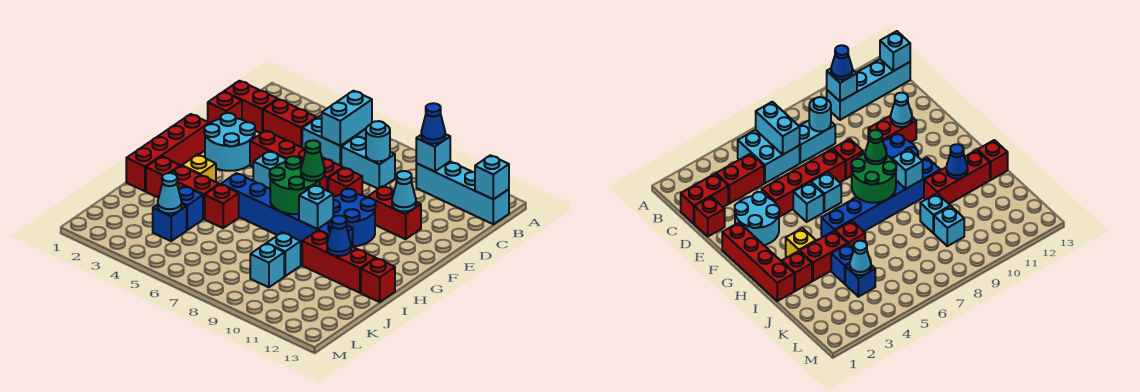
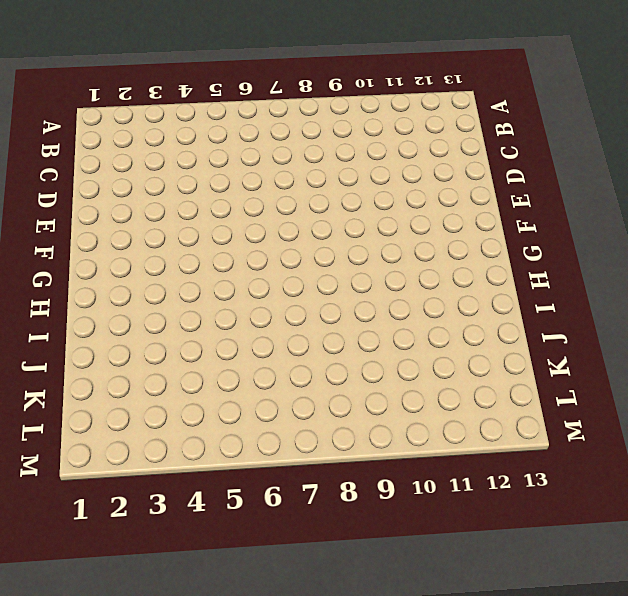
none -> cyan brick B5:C6 level 1
none -> cyan brick B10:B13 level 1
none -> red brick C1:C2 level 1
none -> red brick C3:C4 level 1

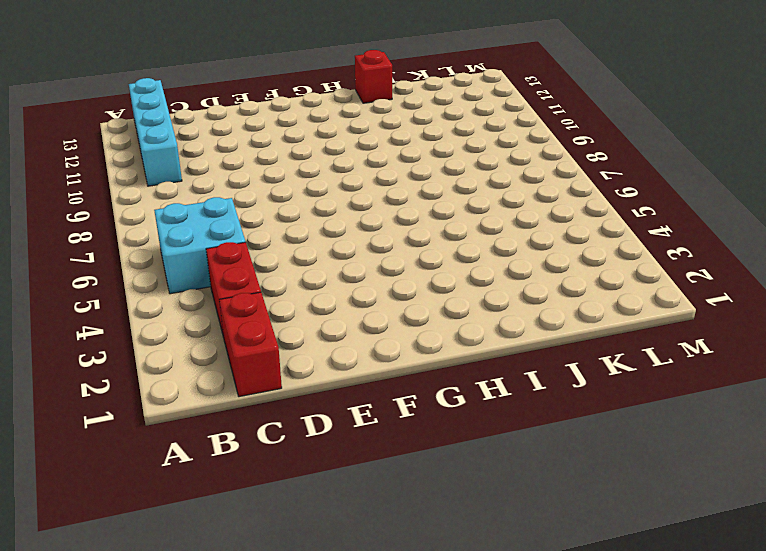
none -> cyan brick C7:C8 level 1
none -> red brick D1 level 1
none -> cyan round brick E2:F3 level 1
none -> red brick E4:E7 level 1

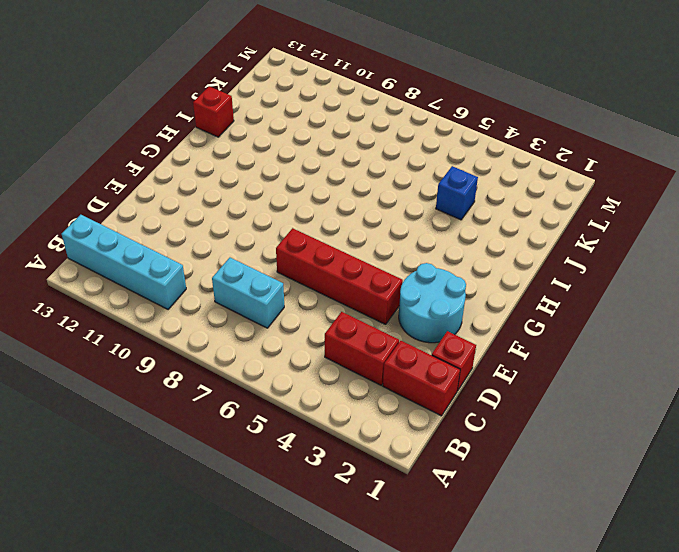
none -> cyan brick B5:C6 level 1
none -> red brick E8 level 1
none -> red brick E10:E11 level 1
none -> red brick F1:I1 level 1

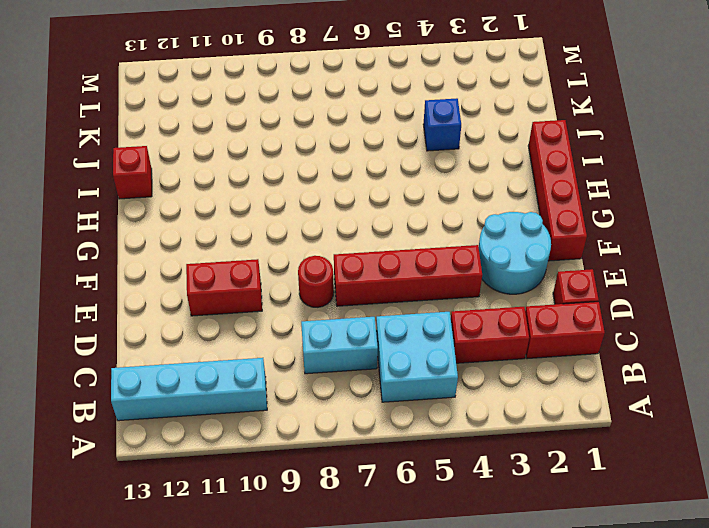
red round brick E8 level 1 -> red brick E8 level 1
none -> cyan brick F5 level 1
none -> cyan brick F6 level 1
none -> blue round brick F9:G10 level 1
none -> yellow brick H3 level 1

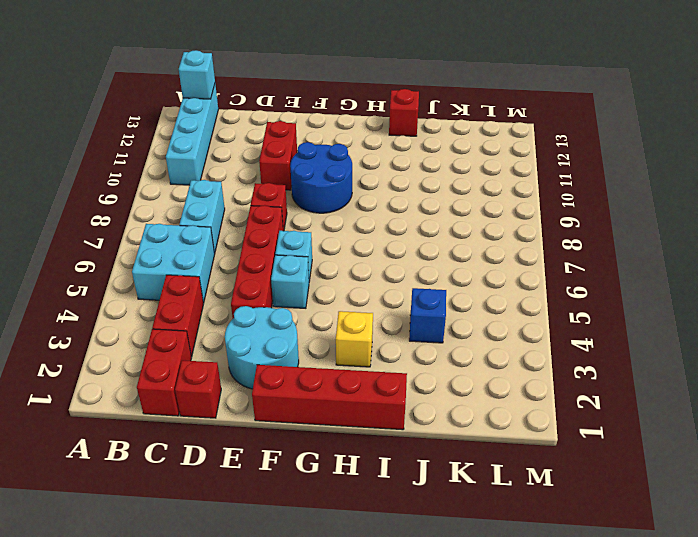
none -> blue brick H5:H10 level 1
none -> red brick I2 level 1
none -> red brick I3:I4 level 1
none -> red brick I5 level 1

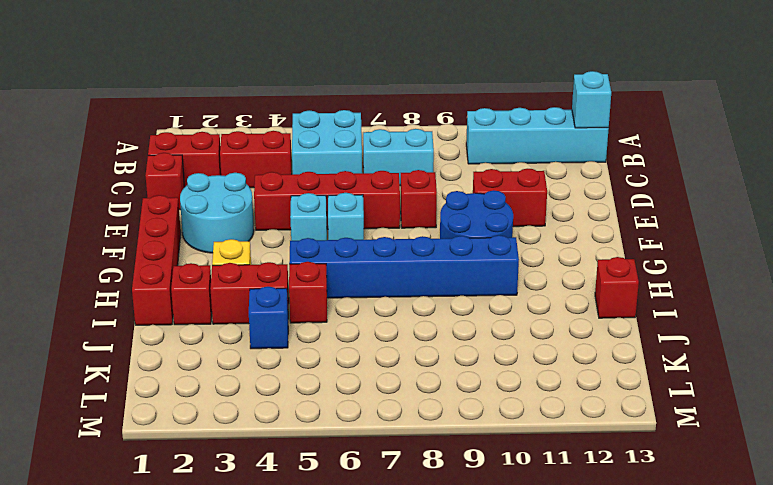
none -> red brick I10:I12 level 1
none -> cyan brick J9 level 1
none -> blue brick K4 level 1
none -> cyan brick K9 level 1

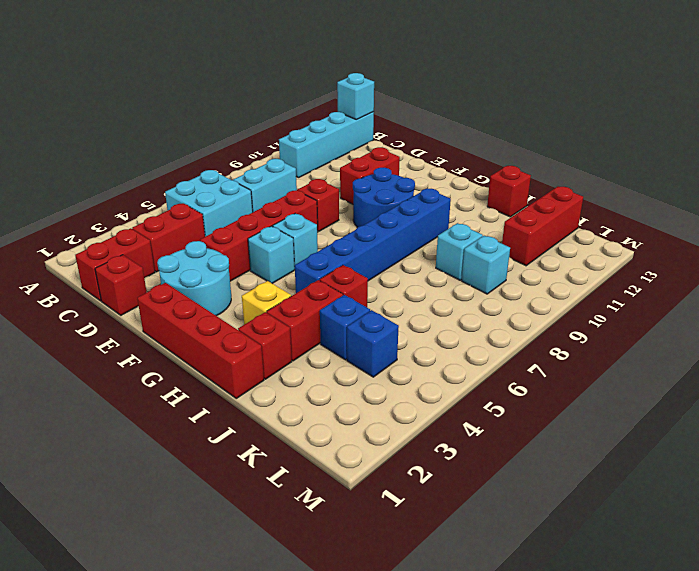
red brick K11:K13 level 1 -> red brick I10:I12 level 1
none -> cyan brick B6:C6 level 2
none -> cyan brick B10 level 2
none -> cyan round brick C8 level 2
none -> cyan cone E11 level 2

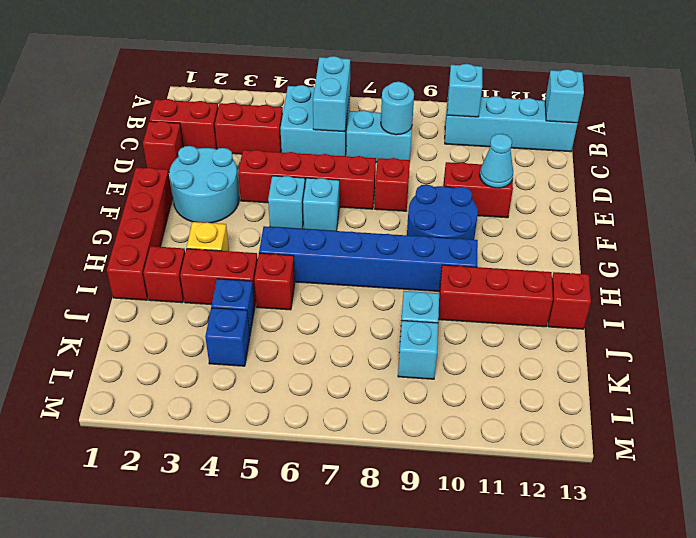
none -> green round brick G7:H8 level 2
none -> cyan brick H9 level 2
none -> blue cone I11 level 2
none -> cyan cone K4 level 2

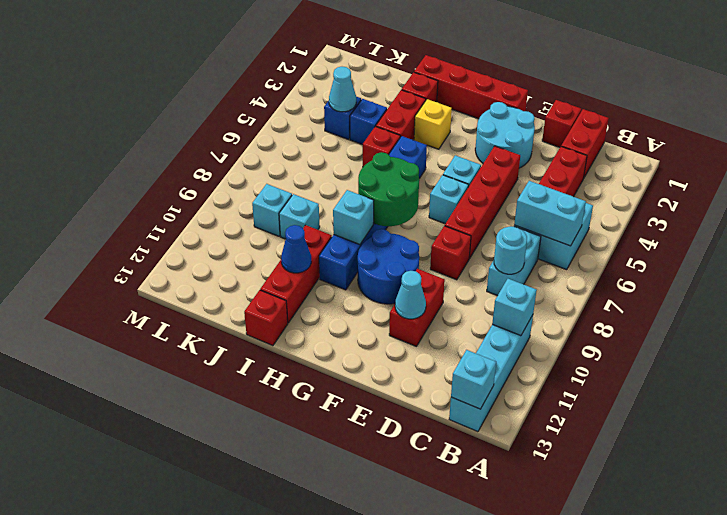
none -> blue cone B10 level 3
none -> green cone G8 level 3

